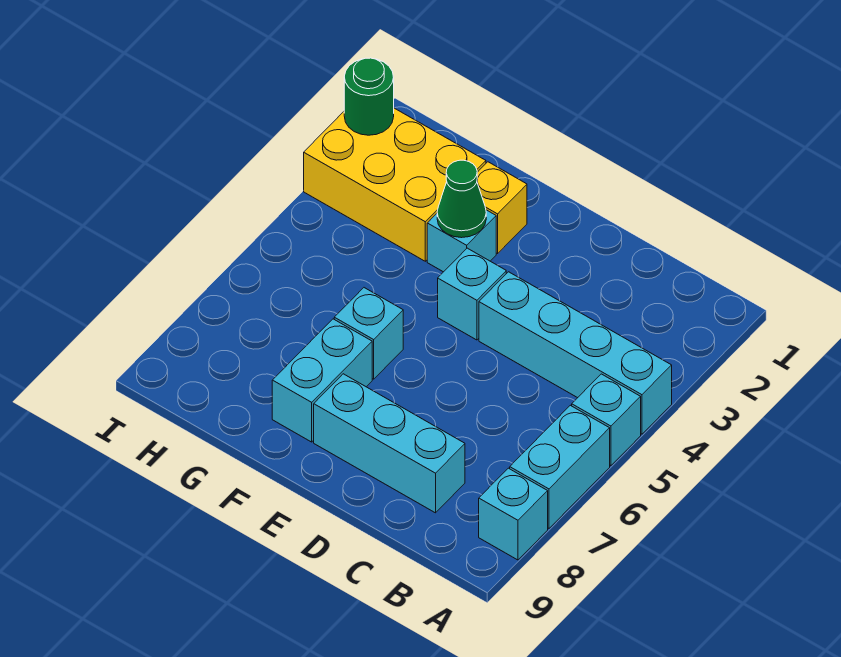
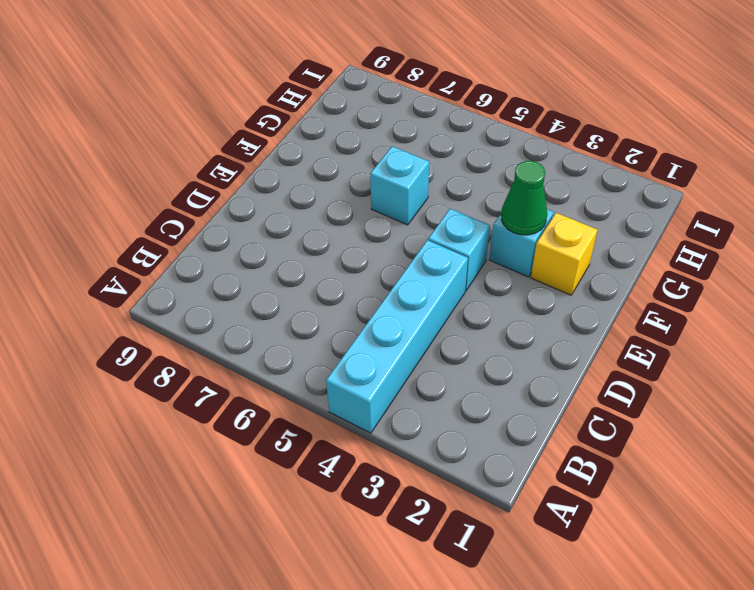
none -> cyan brick A5 level 1
none -> cyan brick A6:A7 level 1
none -> cyan brick A8 level 1

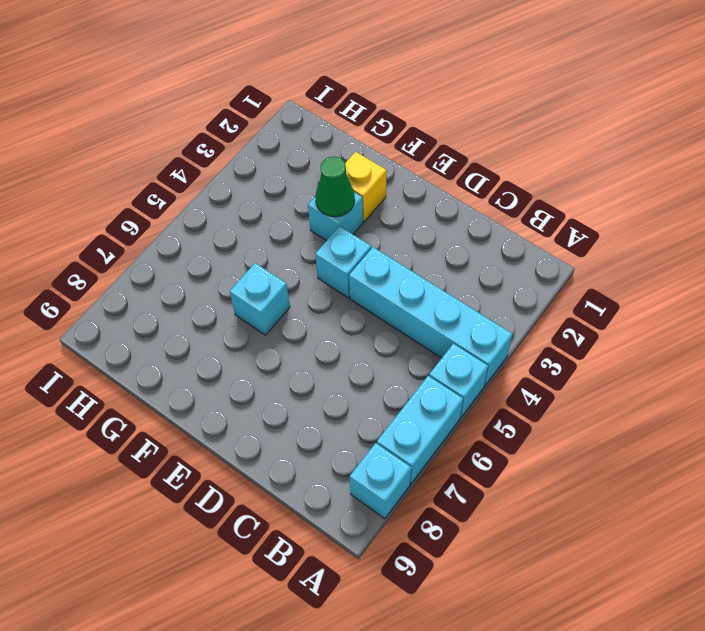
none -> cyan brick C8:E8 level 1
none -> cyan brick F7:F8 level 1
none -> yellow brick G2:I3 level 1

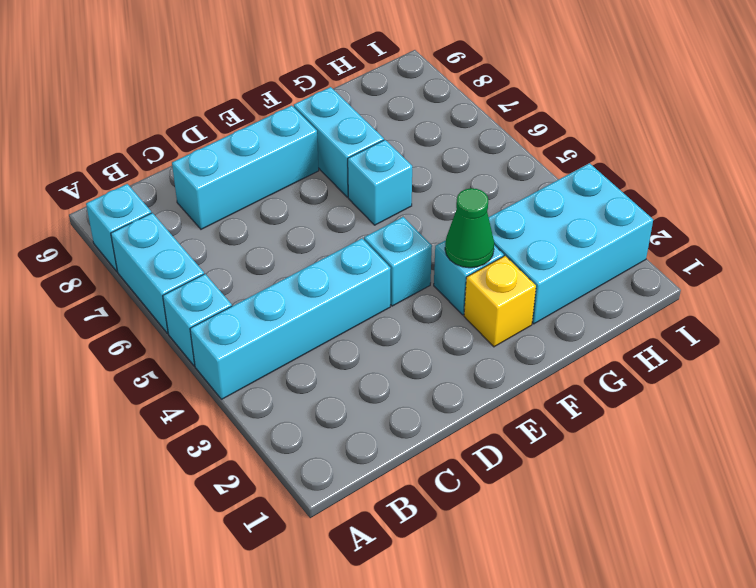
cyan brick G2:I3 level 1 -> yellow brick G2:I3 level 1
none -> green round brick I2 level 2

